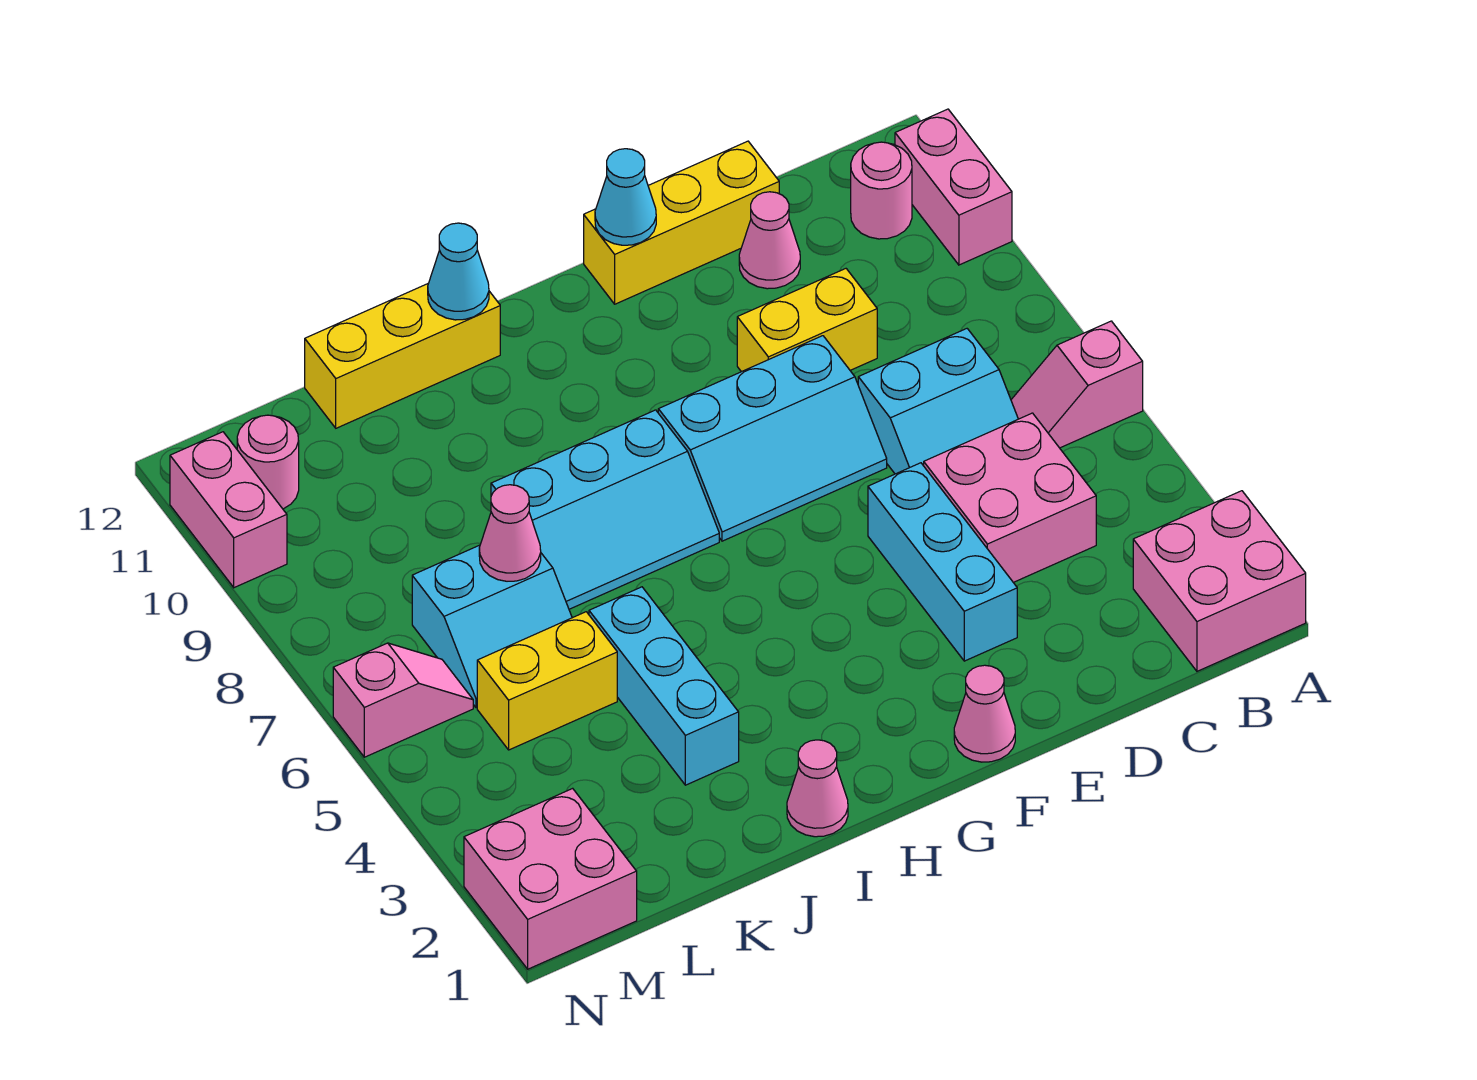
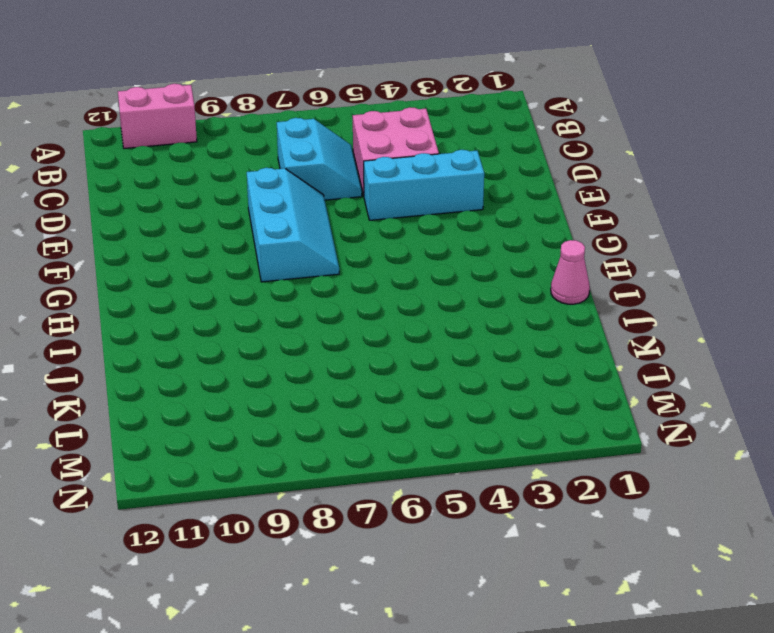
none -> pink brick A1:B2 level 1
none -> pink slope A6:B6 level 1 top A
none -> pink round brick B11 level 1

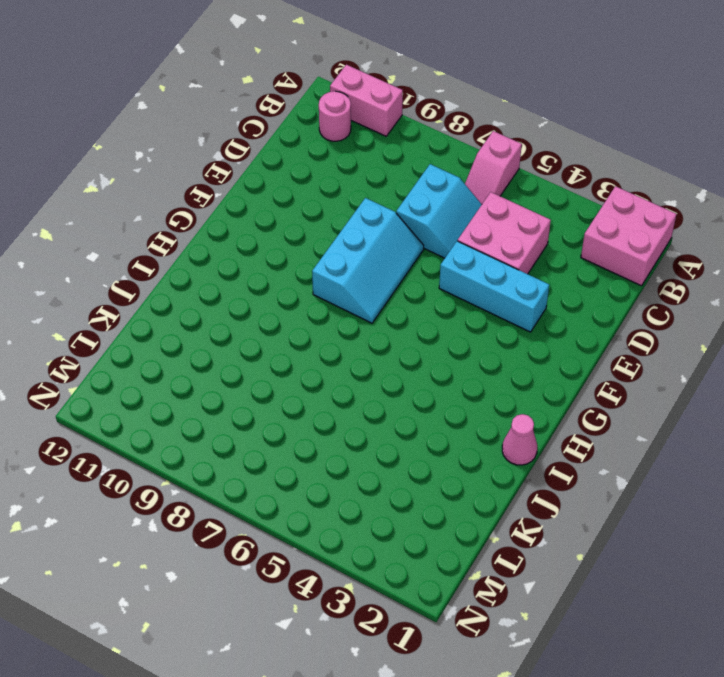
none -> yellow brick D9:E9 level 1
none -> pink cone D11 level 1
none -> yellow brick D12:F12 level 1

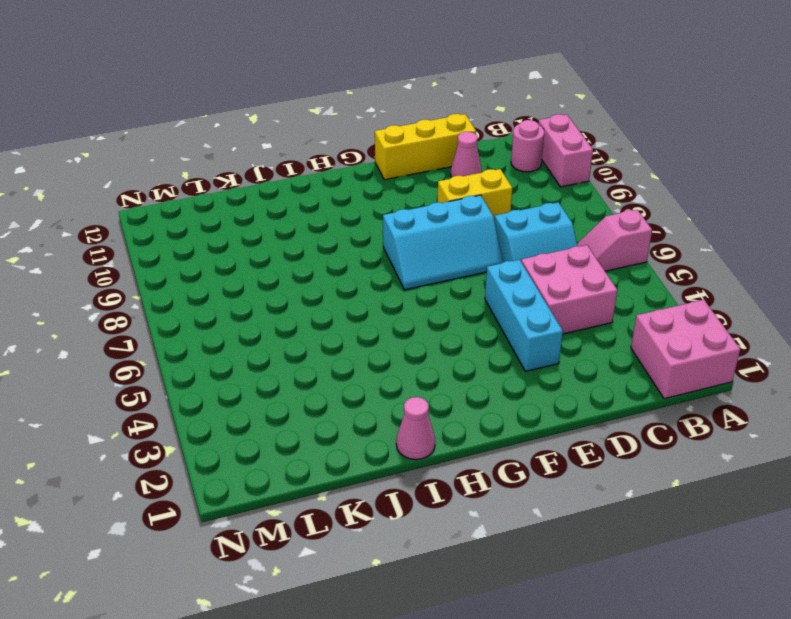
none -> pink cone F1 level 1
none -> cyan slope H7:J8 level 1 top 8
none -> yellow brick I12:K12 level 1

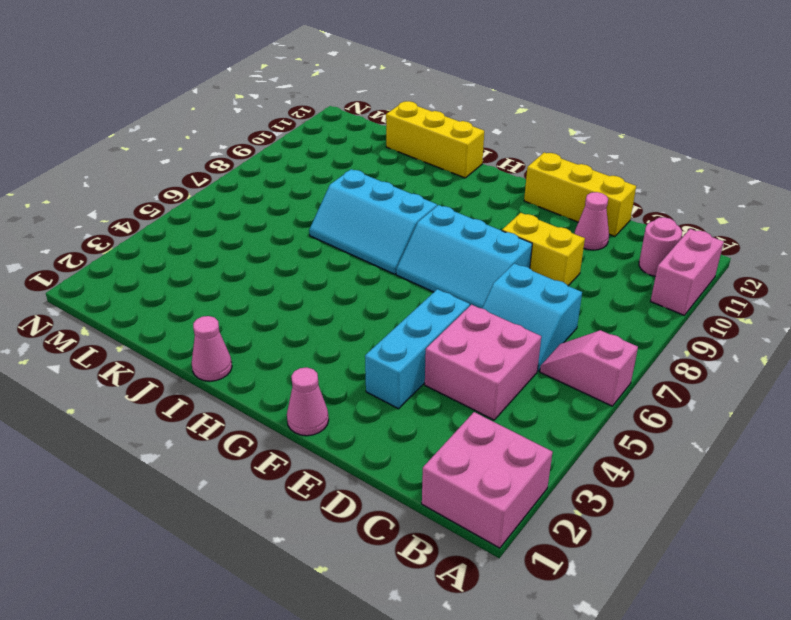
none -> cyan brick J3:J5 level 1
none -> yellow brick K5:L5 level 1
none -> cyan slope K6:L7 level 1 top 7

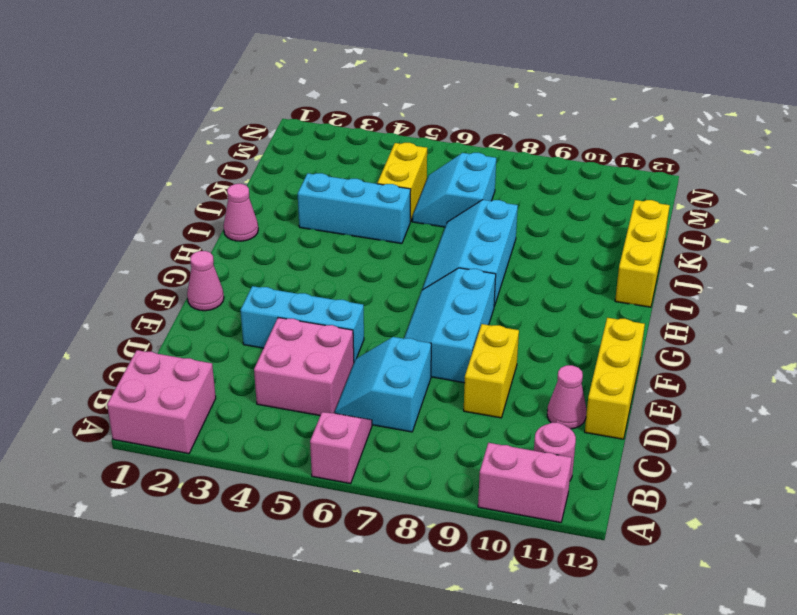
none -> pink brick M1:N2 level 1
none -> pink slope M6:N6 level 1 top N
none -> pink round brick M11 level 1

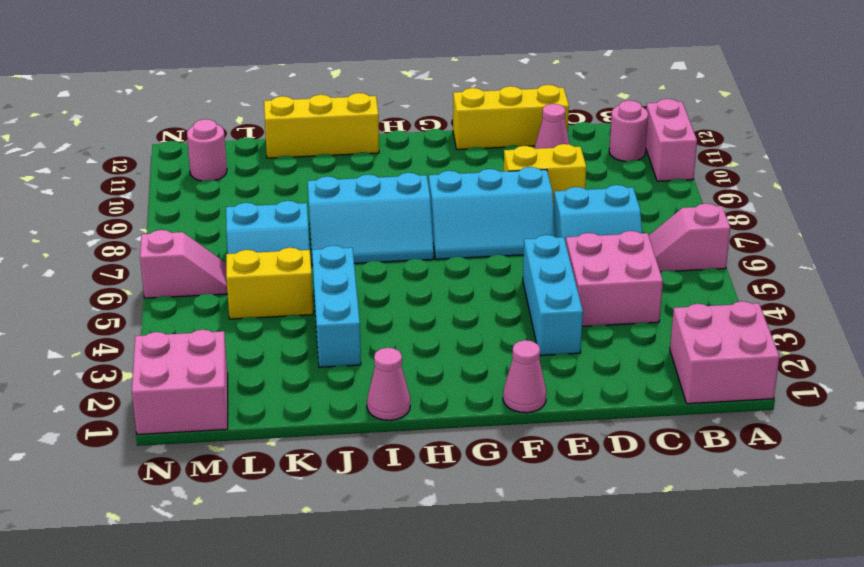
none -> pink brick N10:N11 level 1
none -> cyan cone F12 level 2
none -> cyan cone I12 level 2

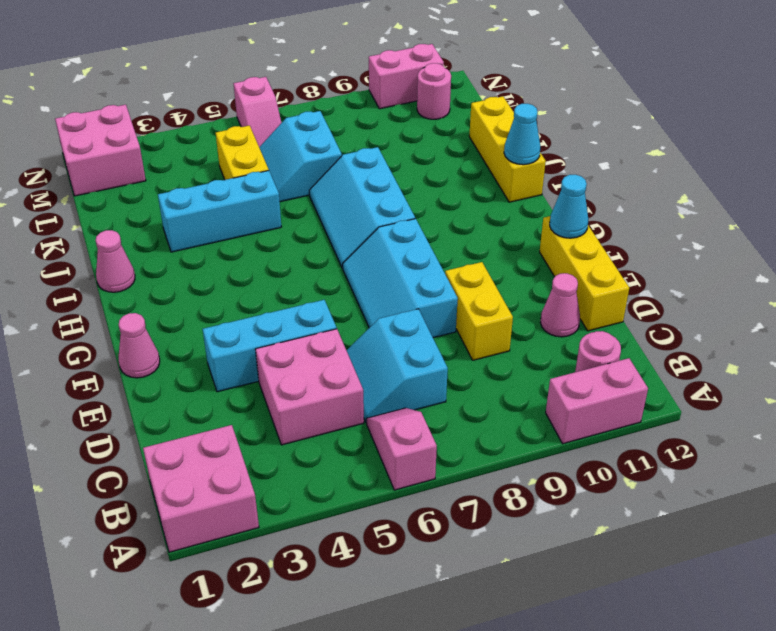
none -> pink cone K7 level 2

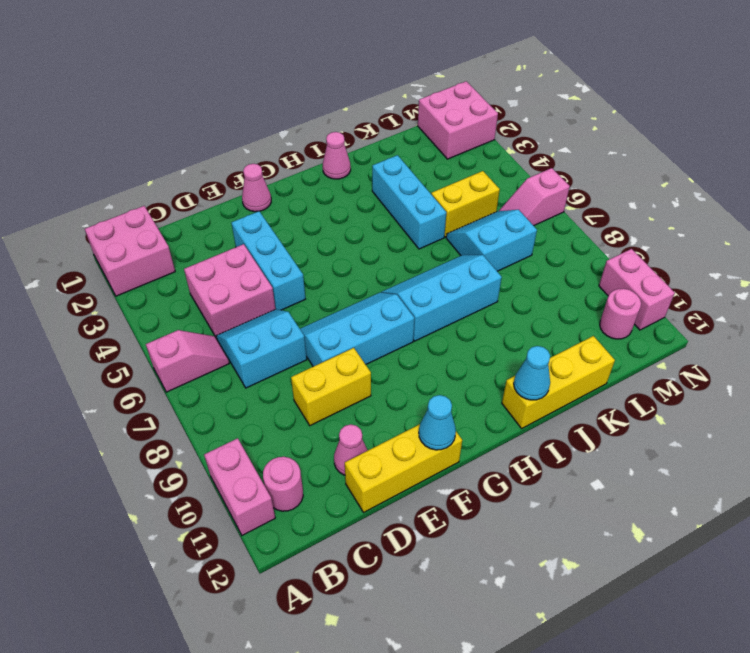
none -> pink cone K7 level 2

